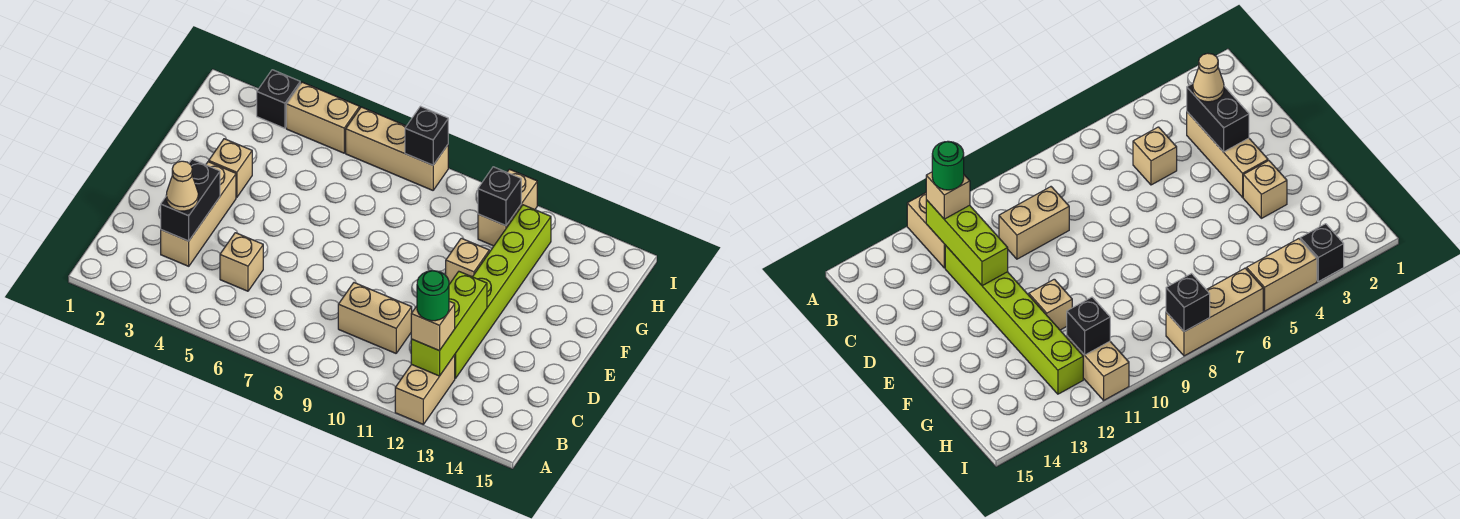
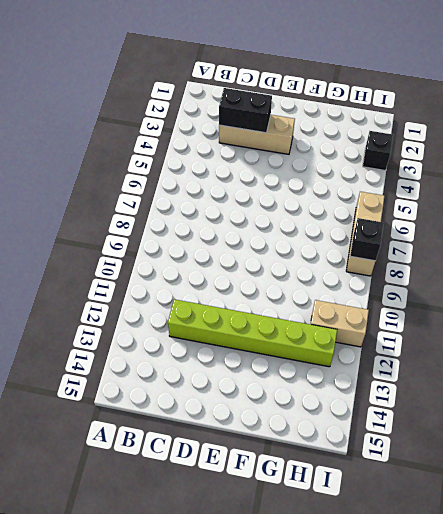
none -> tan brick A12:B12 level 1
none -> tan brick C5 level 1
none -> tan brick C9:C10 level 1

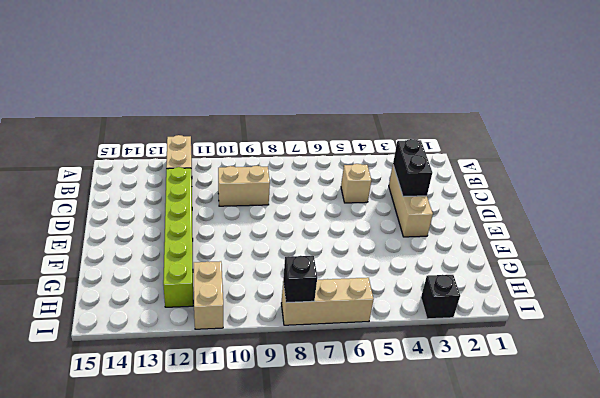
none -> tan brick F3 level 1
none -> tan brick F11 level 1
none -> tan brick I4:I5 level 1

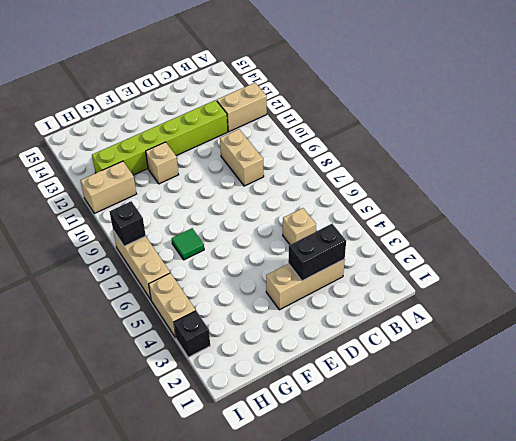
green tile G7 level 1 -> none
none -> tan brick F3 level 1
none -> lime brick B12:D12 level 2
none -> black brick H11 level 2

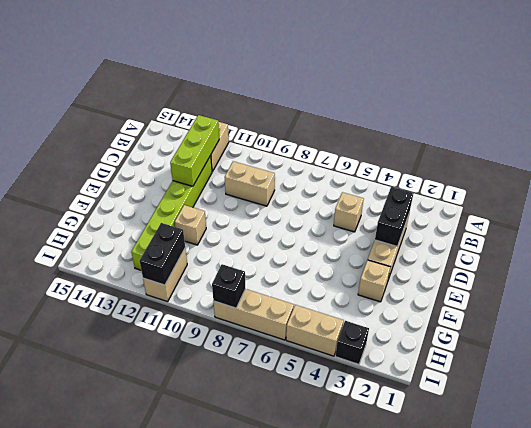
black brick H11:I11 level 2 -> black brick H11 level 2
none -> tan brick B12 level 3
none -> tan cone C3 level 3
none -> green round brick B12 level 4

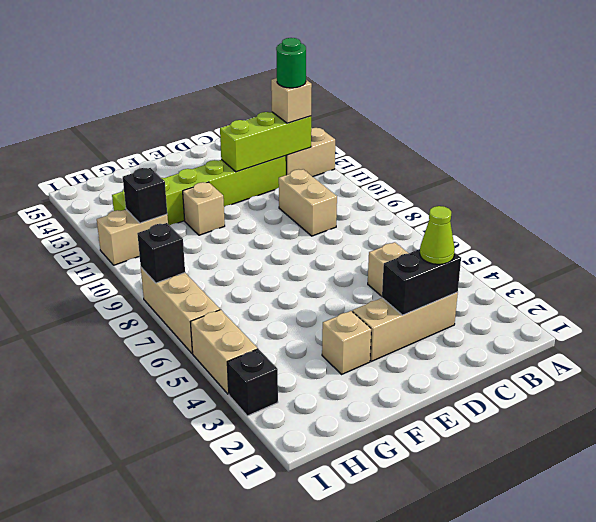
lime cone C3 level 3 -> tan cone C3 level 3

